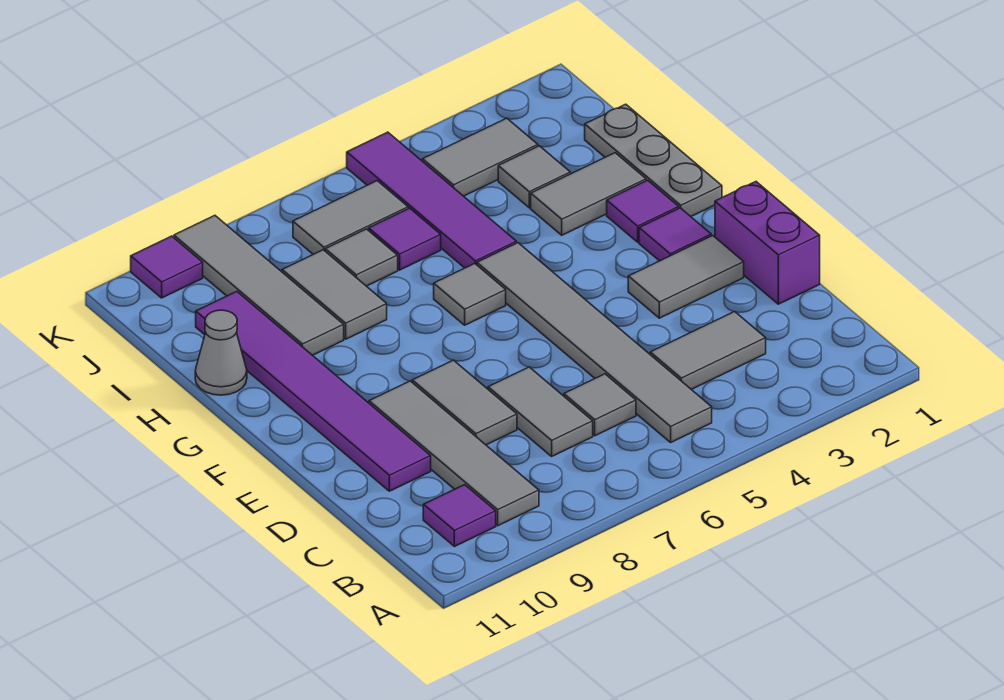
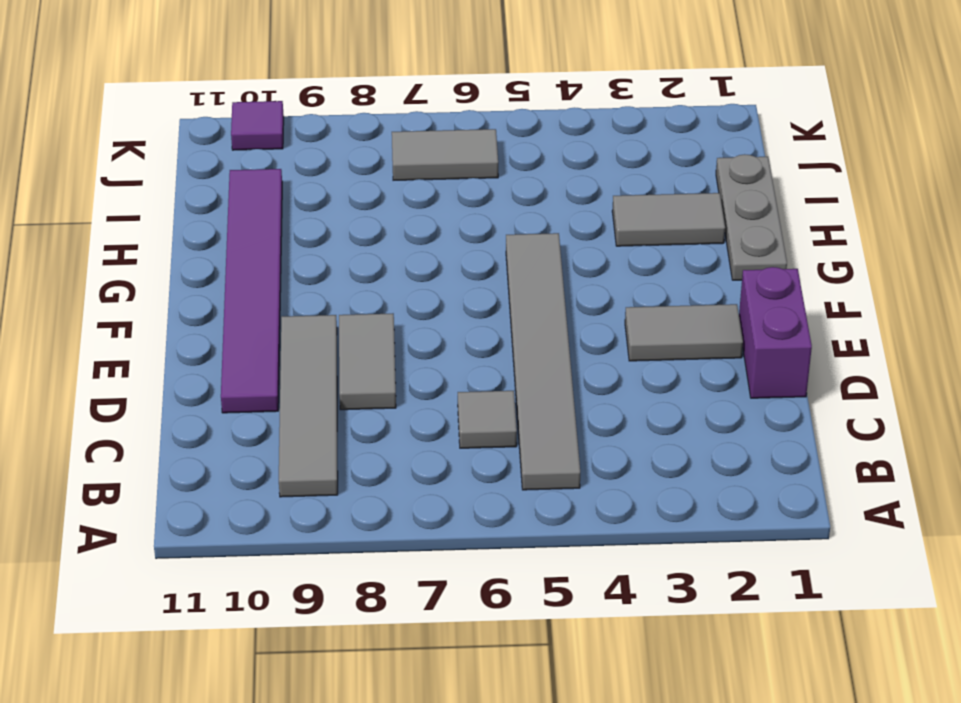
none -> purple tile B10 level 1
none -> grey tile C3:C4 level 1
none -> grey tile C7:D7 level 1

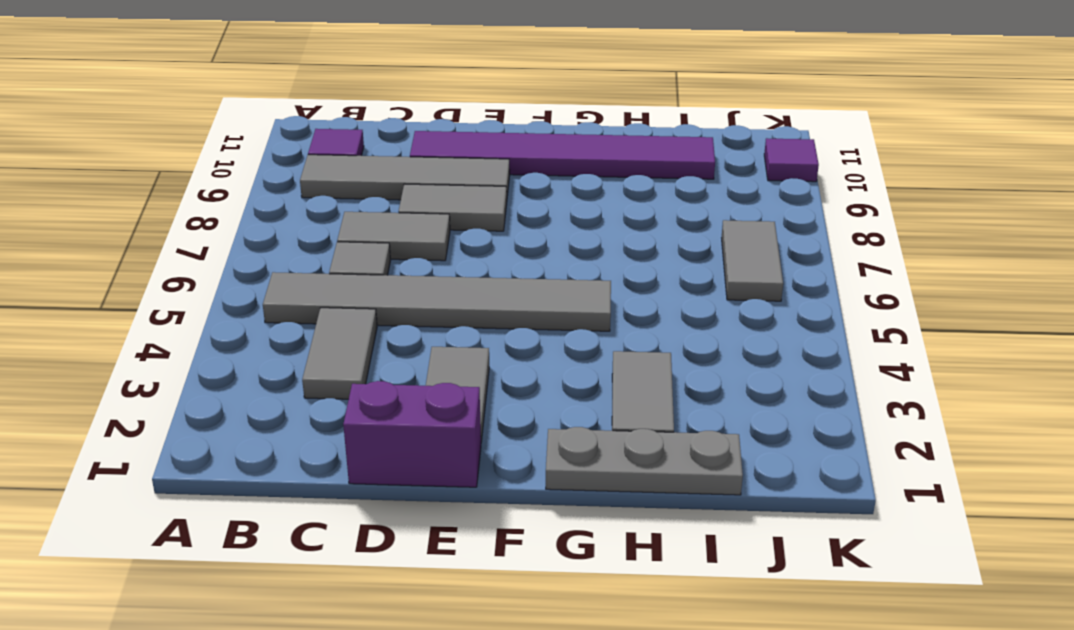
none -> purple tile F2 level 1
none -> purple tile G2 level 1
none -> grey tile G6 level 1

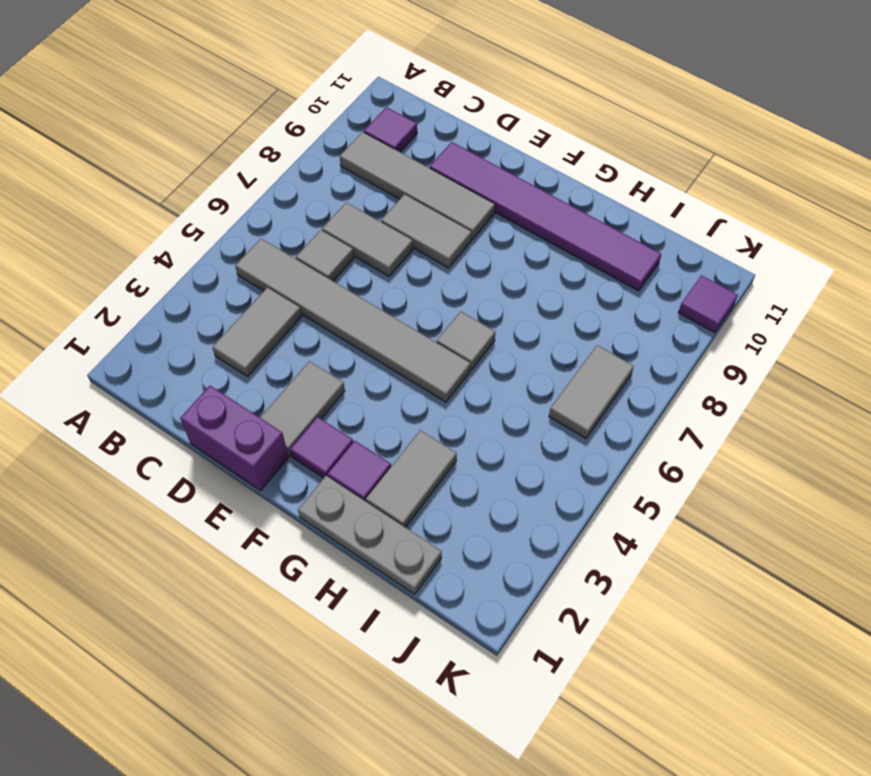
none -> purple tile H5:K5 level 1
none -> grey tile H8:I8 level 1
none -> grey tile H9:K9 level 1

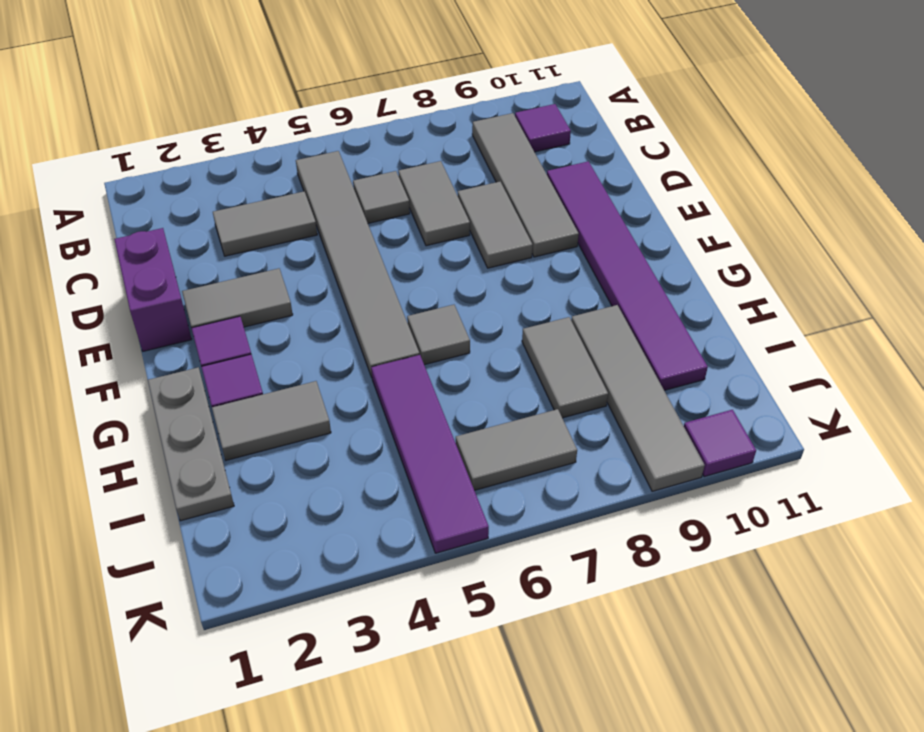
none -> grey cone H11 level 1
none -> grey tile I3 level 1
none -> purple tile I6 level 1

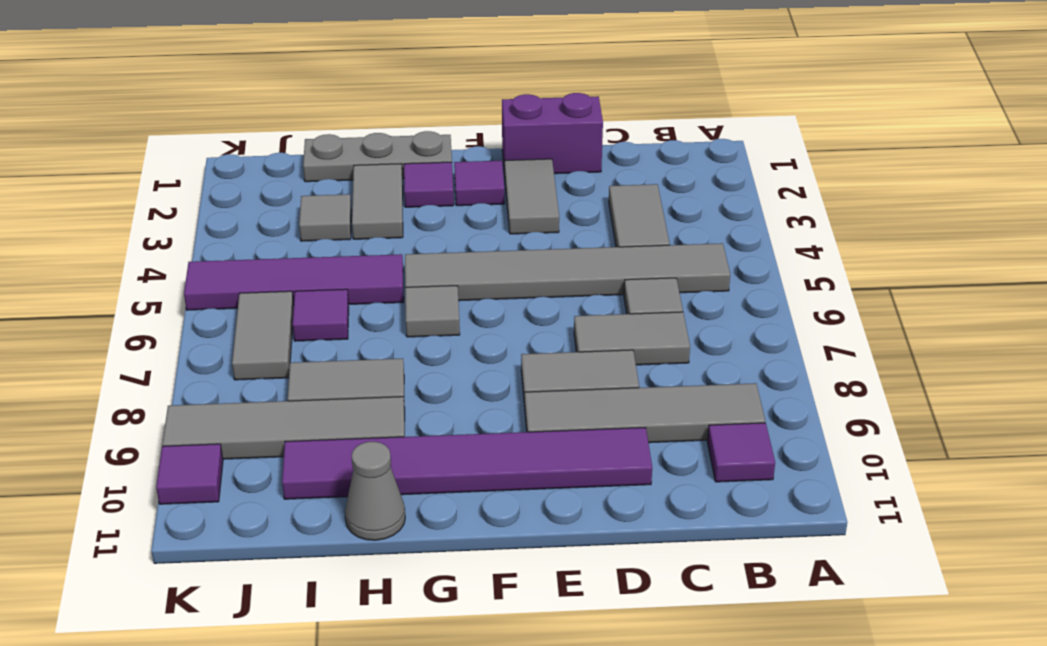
none -> grey tile I7 level 1
none -> grey tile J3:J4 level 1

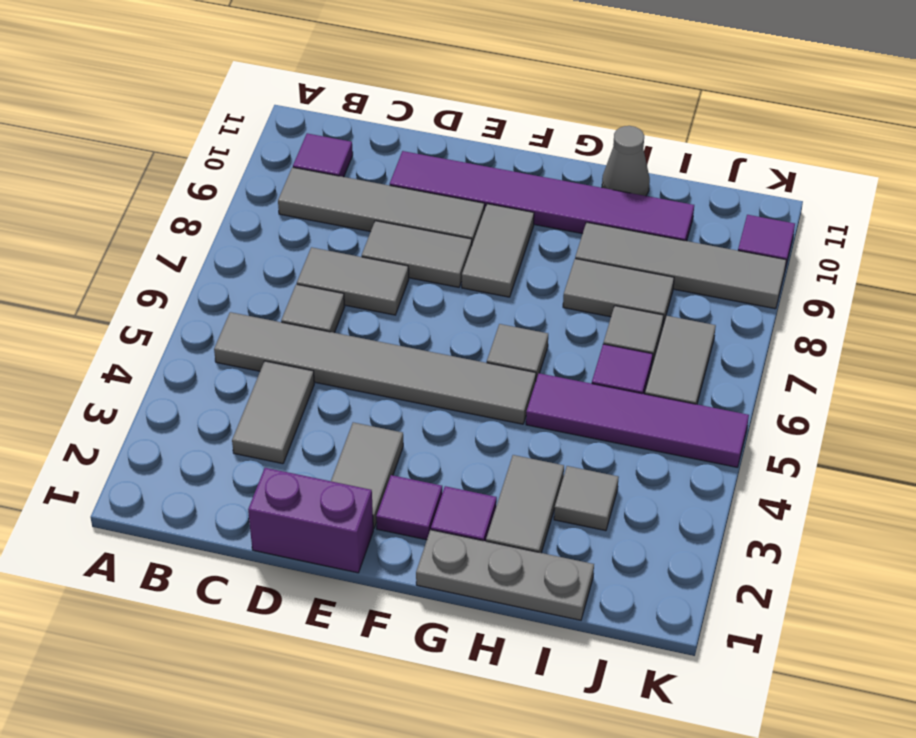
grey tile F8:F9 level 1 -> grey tile J3:J4 level 1

